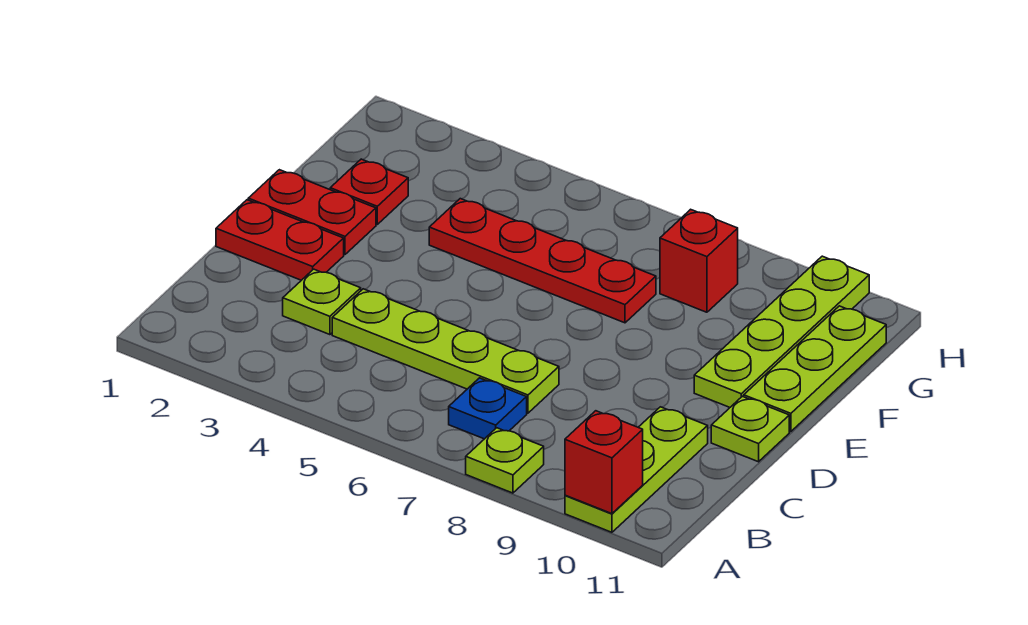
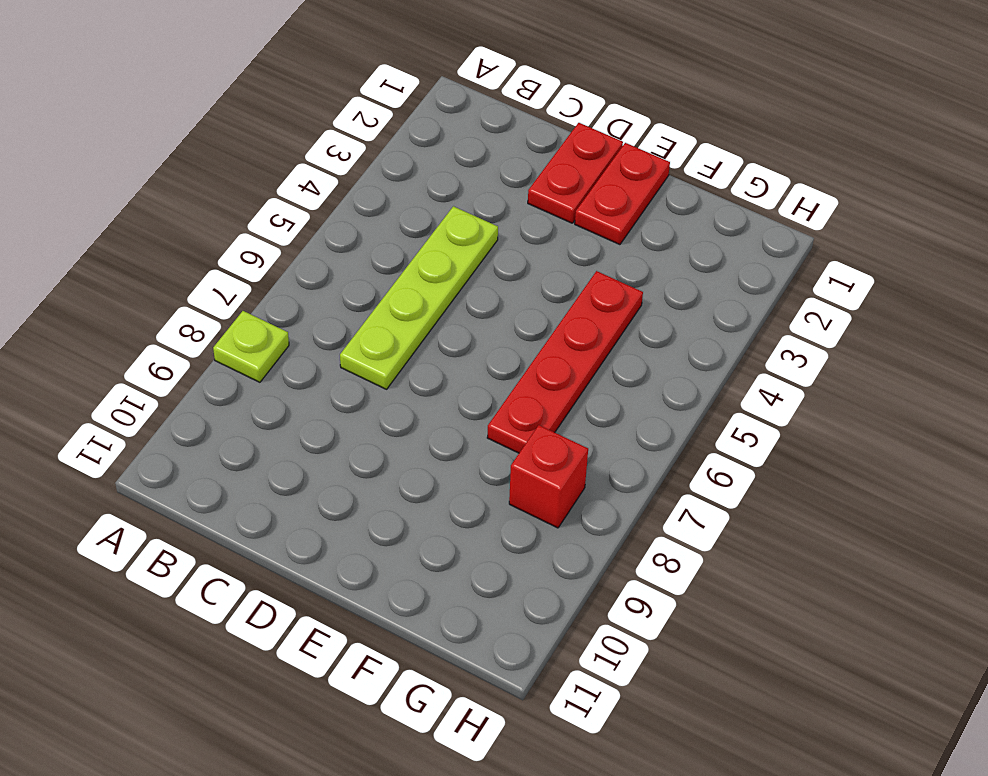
none -> lime plate A10:C10 level 1
none -> blue plate B7 level 1
none -> lime plate C3 level 1

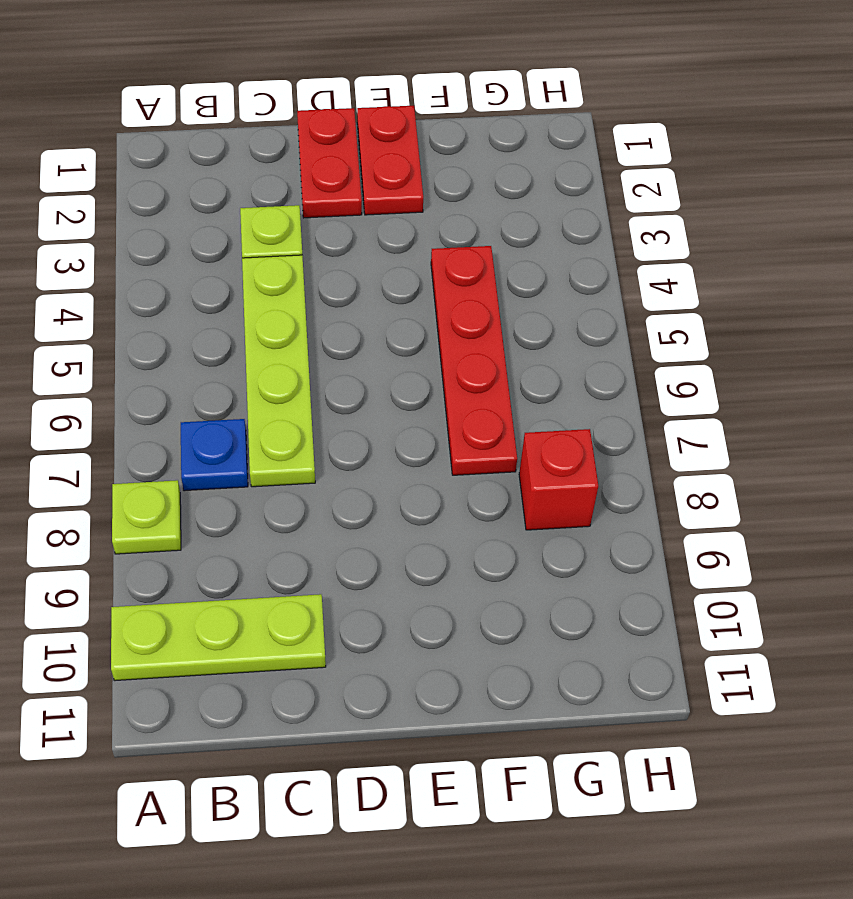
none -> lime plate D11 level 1
none -> lime plate E10:H10 level 1
none -> lime plate E11:G11 level 1

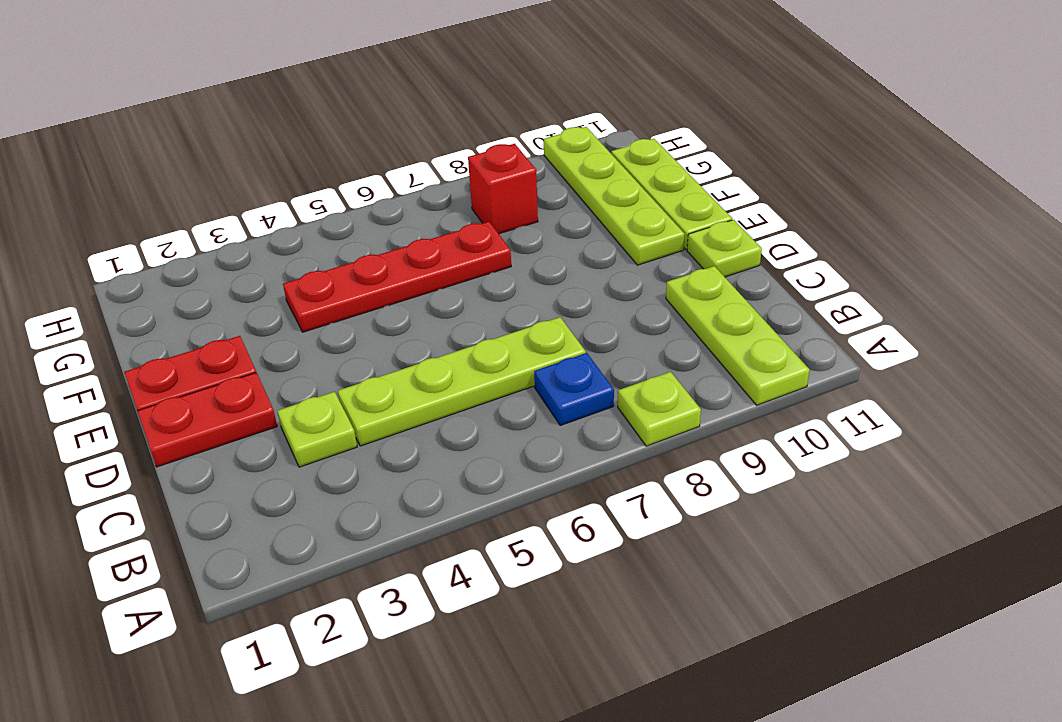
none -> red plate F2 level 1
none -> red brick A10 level 2

